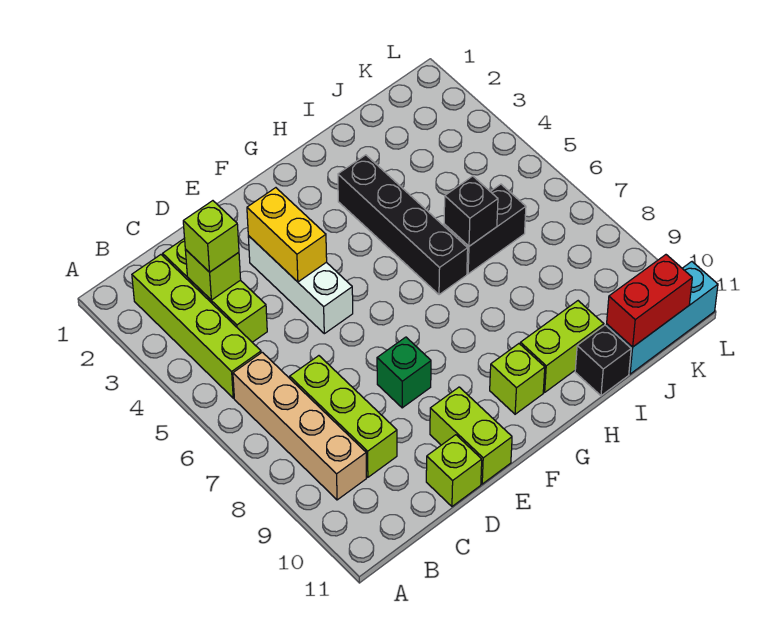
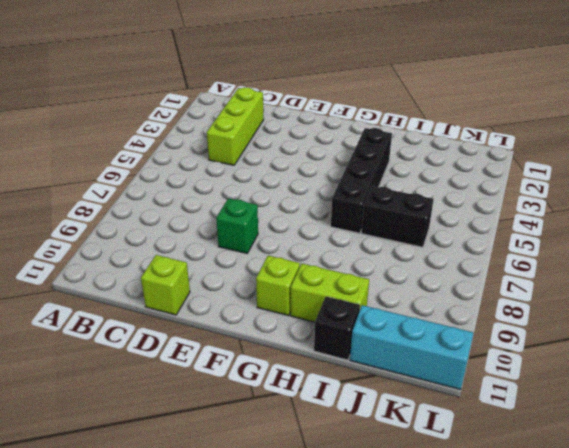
none -> lime brick B2:B5 level 1
none -> tan brick B6:B9 level 1
none -> lime brick C7:C9 level 1

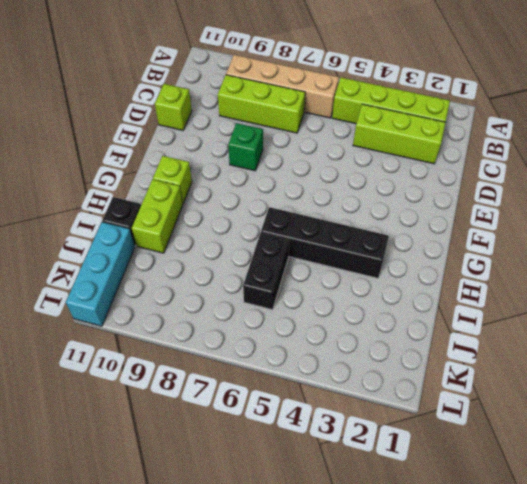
none -> white brick E3:E5 level 1
none -> lime brick E10:E11 level 1
none -> lime brick C3 level 2

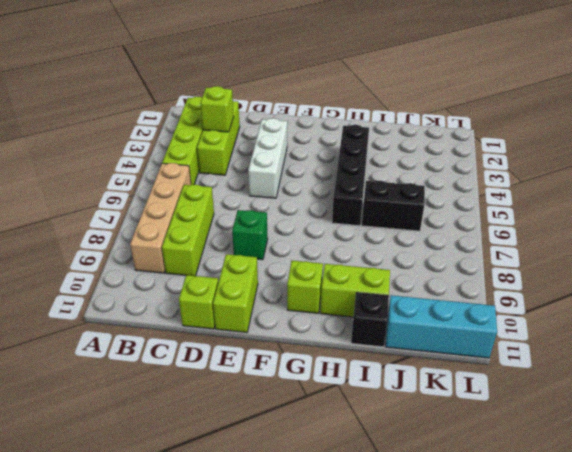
none -> yellow brick E3:E4 level 2
none -> black brick I6 level 2
none -> red brick J11:K11 level 2

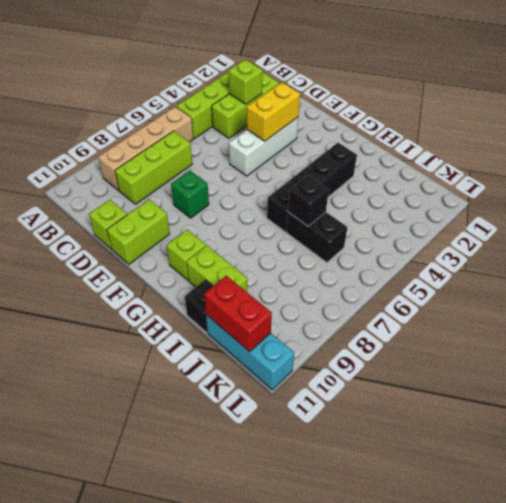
none -> lime brick C3 level 3

